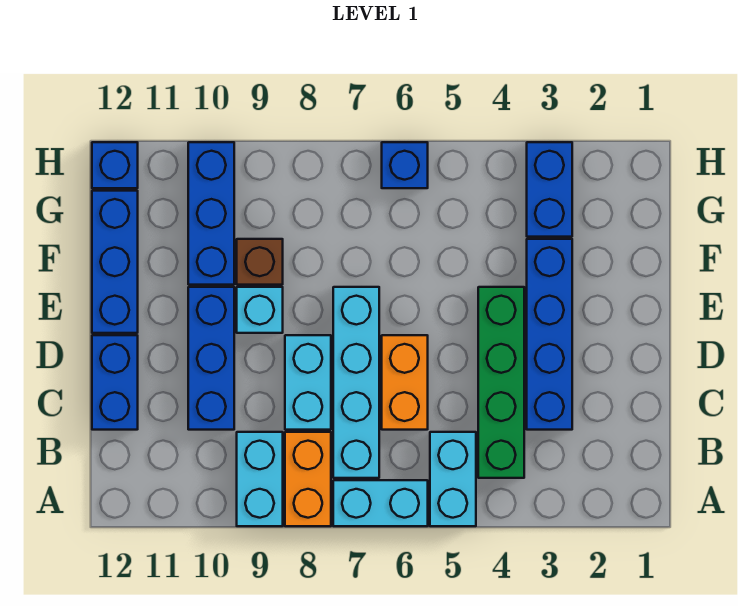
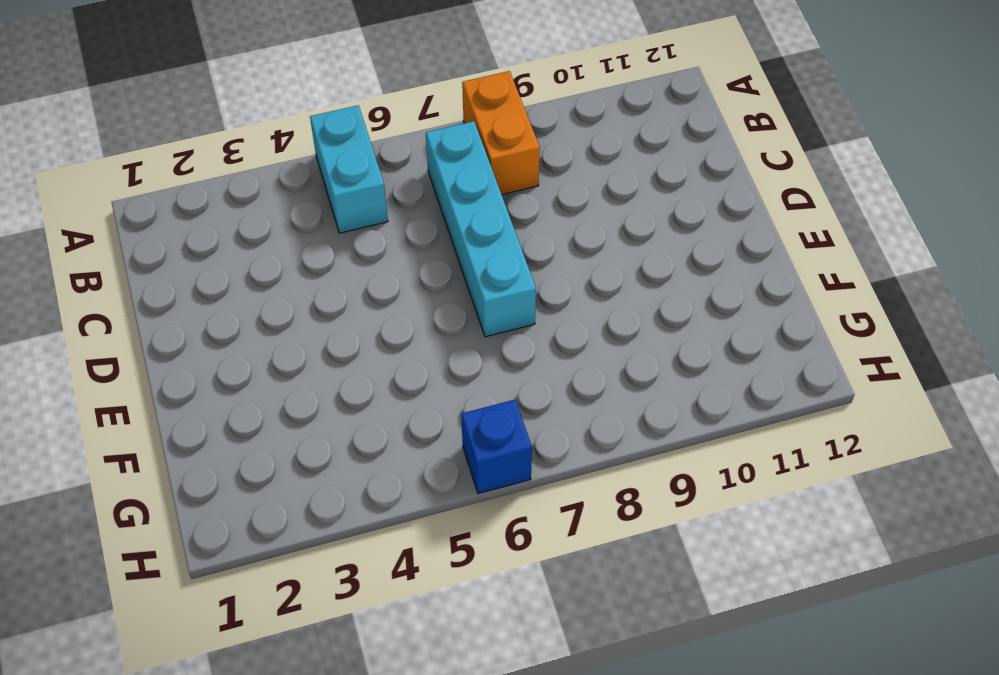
none -> cyan brick A6:A7 level 1
none -> cyan brick A9:B9 level 1
none -> green brick B4:E4 level 1

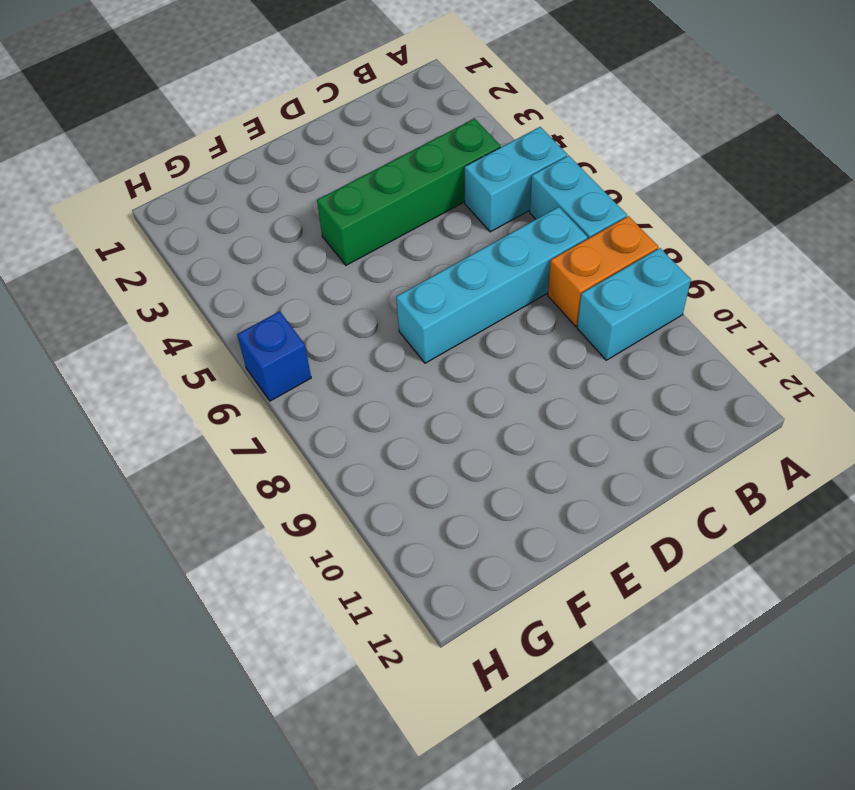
none -> blue brick C3:F3 level 1
none -> orange brick C6:D6 level 1
none -> cyan brick C8:D8 level 1

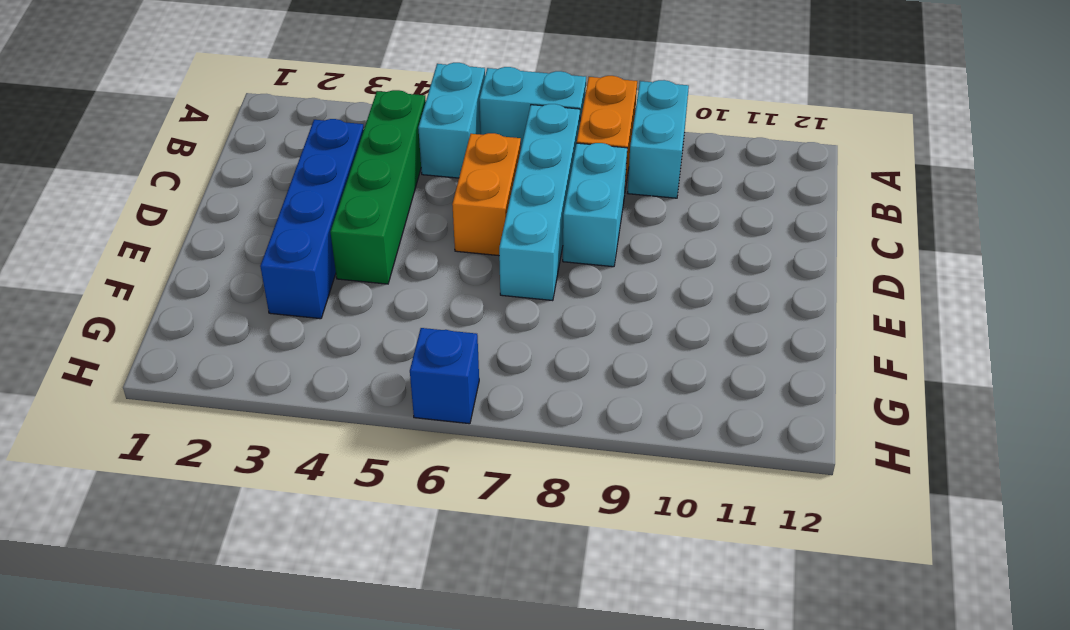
none -> blue brick C10:E10 level 1
none -> blue brick C12:D12 level 1
none -> cyan brick E9 level 1

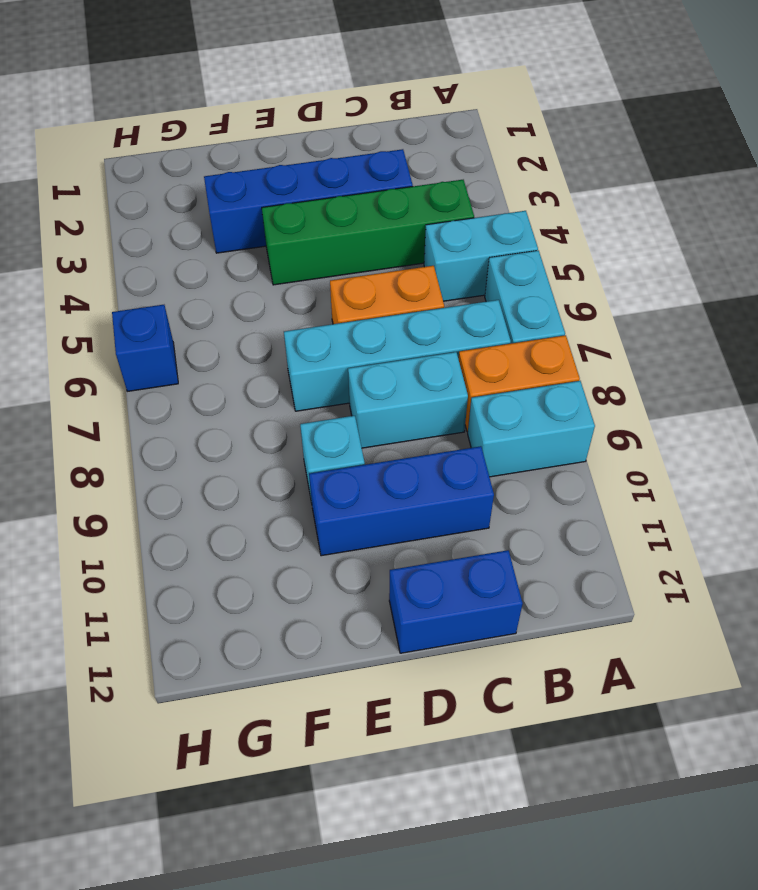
none -> blue brick E12:G12 level 1
none -> brown brick F9 level 1
none -> blue brick F10:H10 level 1

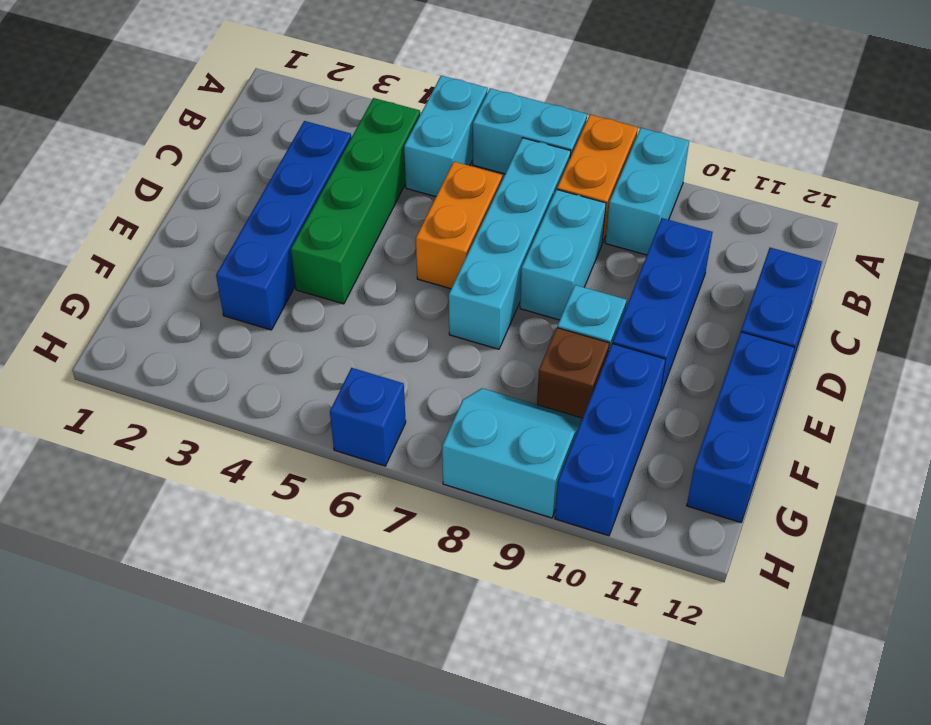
cyan slope G8:H9 level 1 top H -> none
none -> blue brick G3:H3 level 1
none -> blue brick H12 level 1

